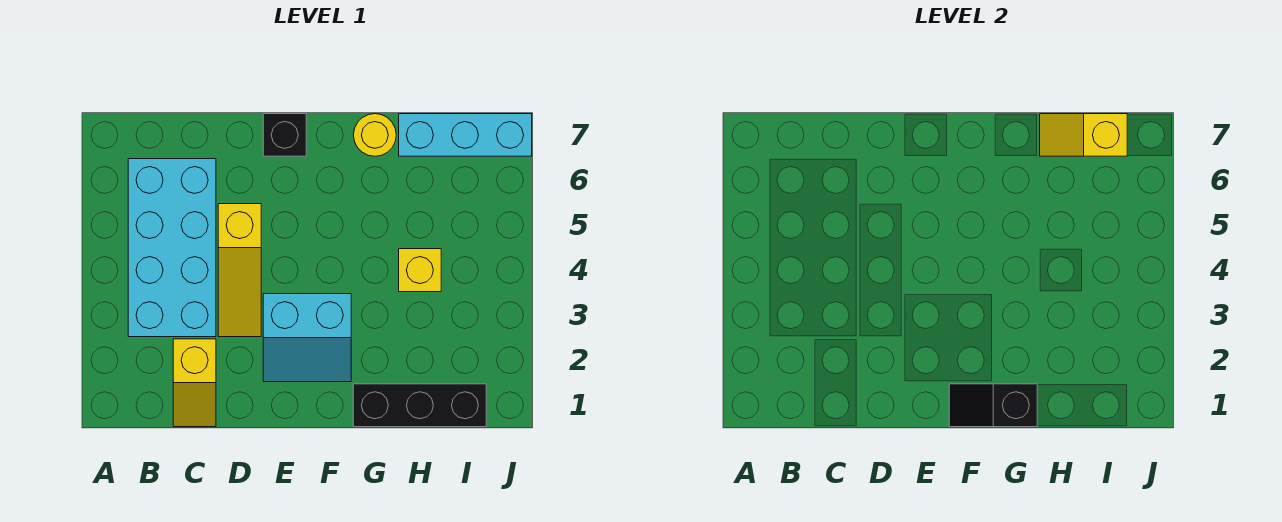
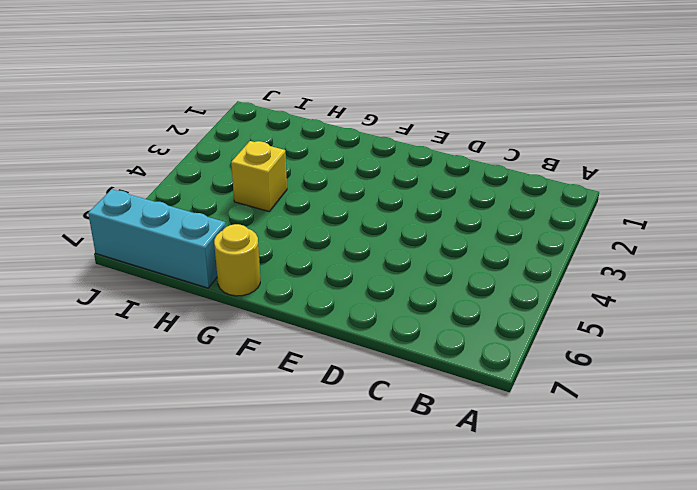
none -> cyan brick B3:C6 level 1
none -> yellow slope C1:C2 level 1 top 2

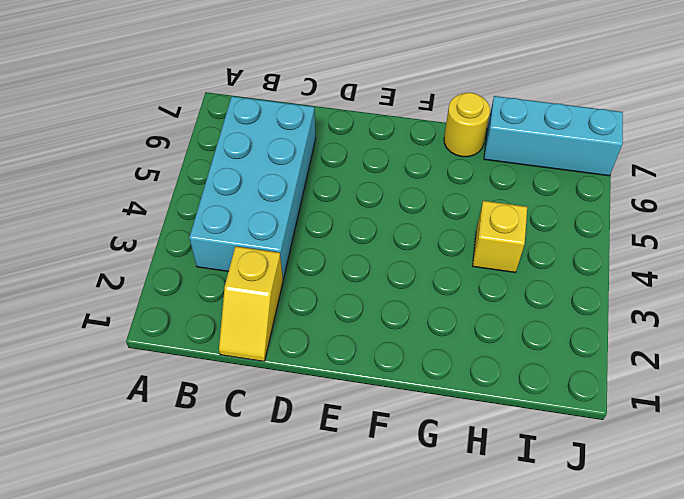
none -> yellow slope D3:D5 level 1 top 5
none -> cyan slope E2:F3 level 1 top 3

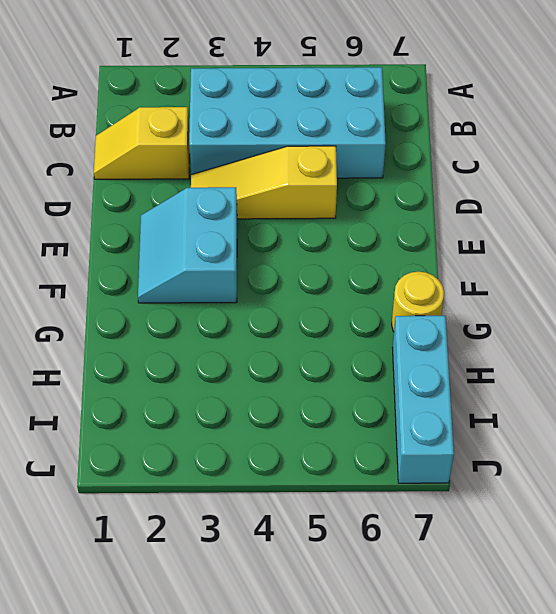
none -> black brick E7 level 1
none -> black brick G1:I1 level 1

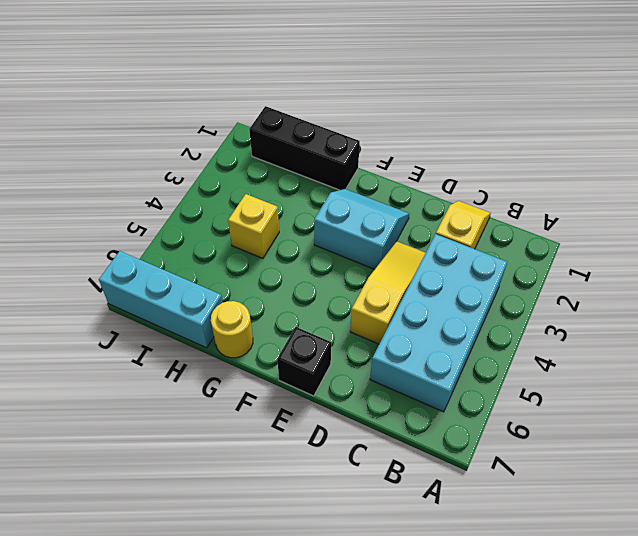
none -> black slope F1:G1 level 2 top G
none -> yellow slope H7:I7 level 2 top I

